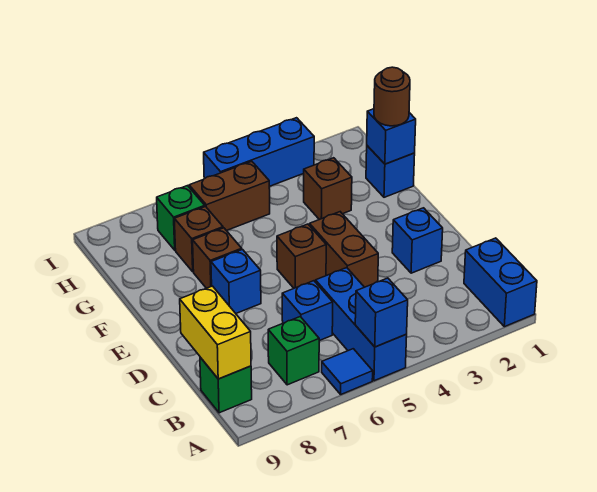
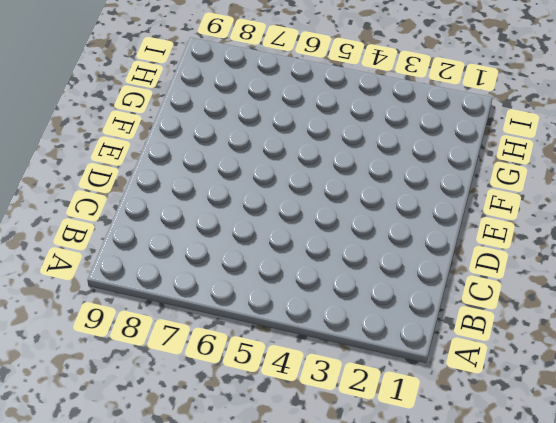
none -> blue brick A1:B1 level 1
none -> blue brick A5:C5 level 1
none -> blue tile A6 level 1

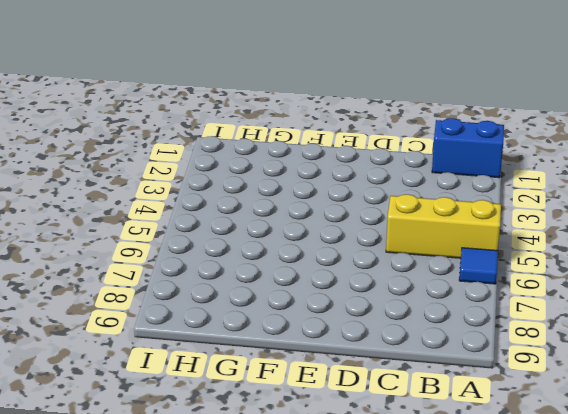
yellow brick A5:C5 level 1 -> blue brick A5:C5 level 1
none -> green brick B7 level 1
none -> green brick B9 level 1
none -> blue brick C6 level 1

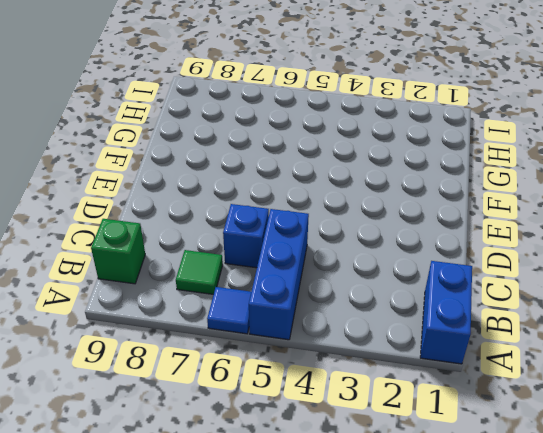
green tile B7 level 1 -> green brick B7 level 1
none -> blue brick D2 level 1
none -> brown brick D4:E4 level 1
none -> brown brick E5 level 1

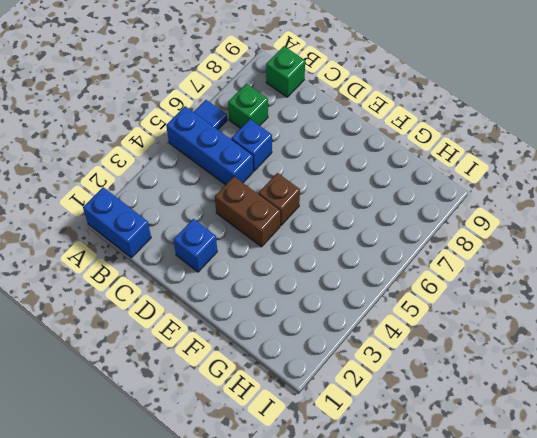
none -> blue brick E7 level 1
none -> brown brick F7 level 1
none -> blue brick G1 level 1

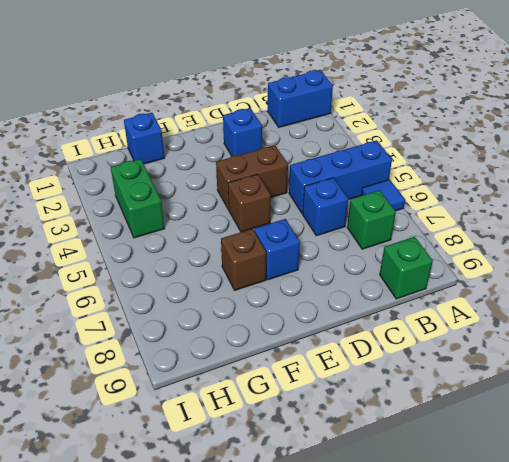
green brick H3:H4 level 1 -> none
none -> brown brick G3 level 1
none -> brown brick G7 level 1
none -> brown brick H5:H6 level 1

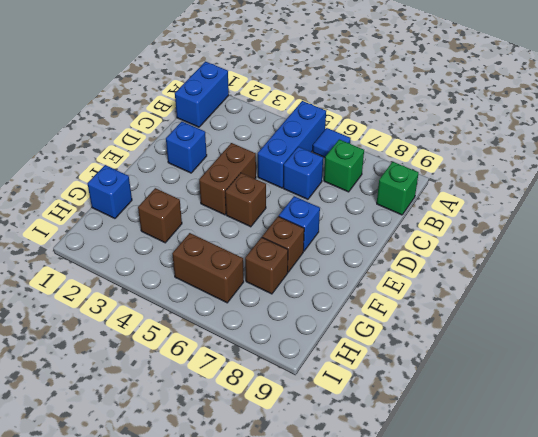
none -> green brick H7 level 1
none -> blue brick I3:I5 level 1
none -> blue brick A5 level 2

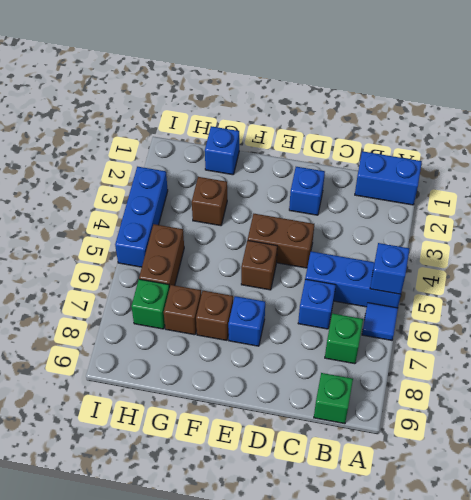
none -> yellow brick B9:C9 level 2
none -> blue brick G1 level 2
none -> brown round brick G1 level 3

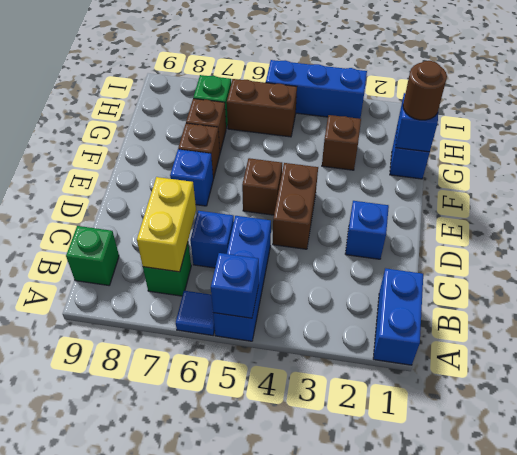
yellow brick B7:C7 level 2 -> yellow brick B9:C9 level 2

